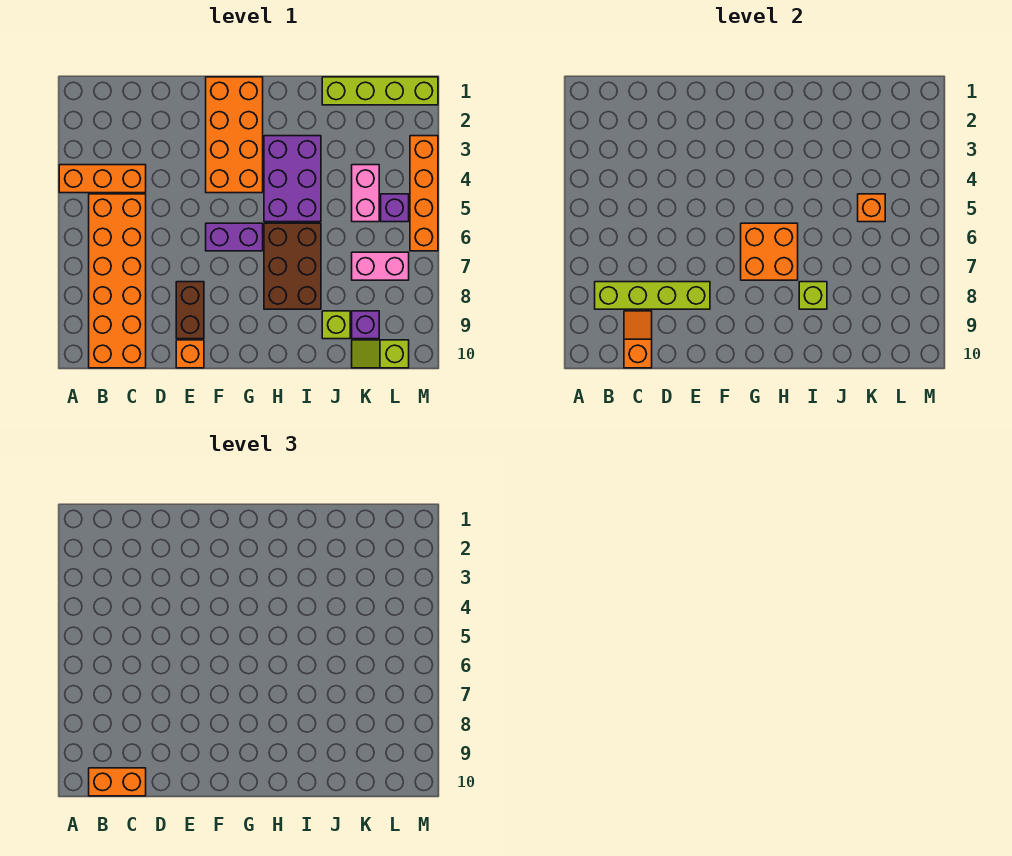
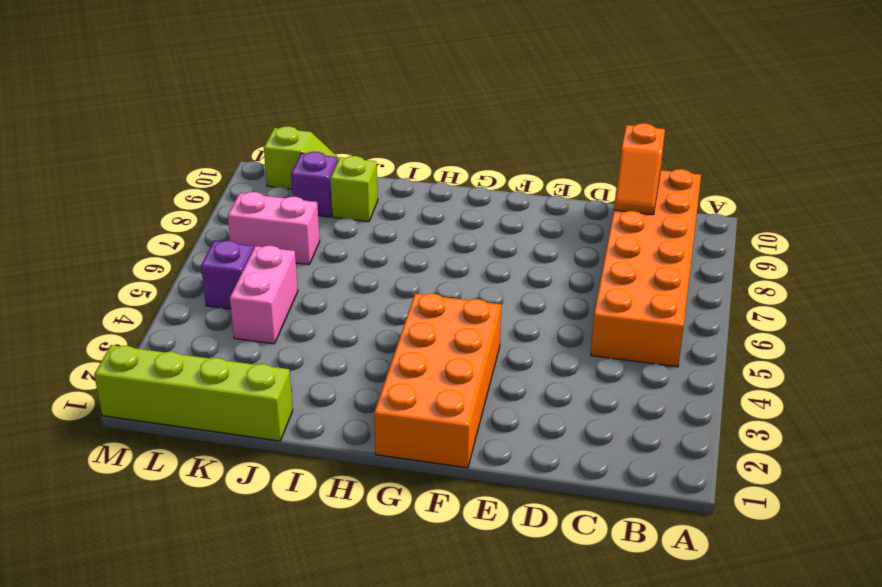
none -> orange brick A4:C4 level 1
none -> brown brick E8:E9 level 1
none -> orange brick E10 level 1

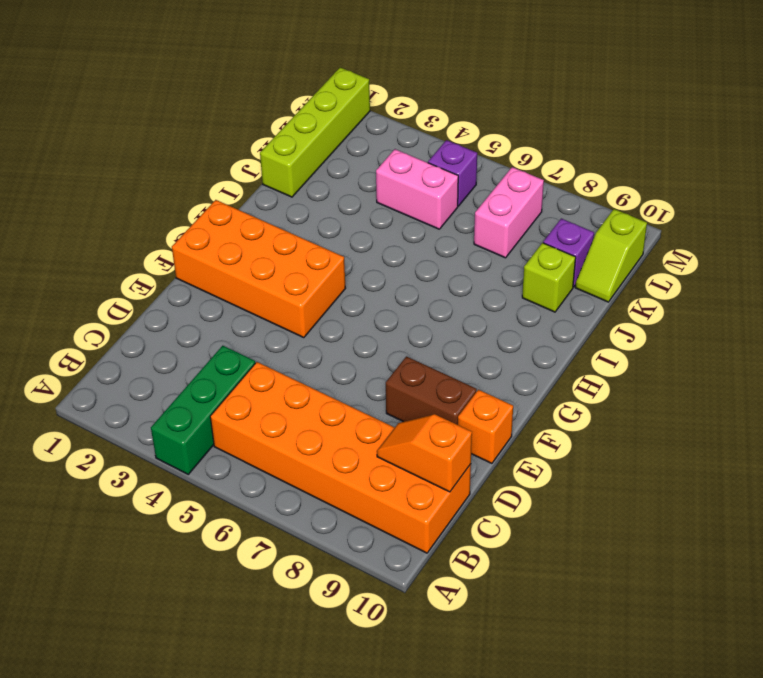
green brick A4:C4 level 1 -> orange brick A4:C4 level 1
none -> purple brick F6:G6 level 1
none -> purple brick H3:I5 level 1
none -> brown brick H6:I8 level 1

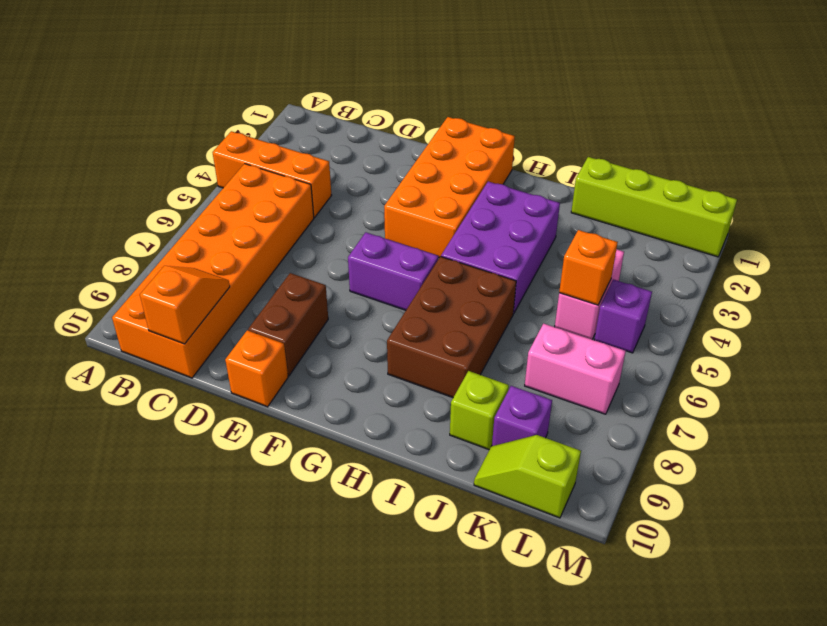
none -> orange brick M3:M6 level 1
none -> lime brick B8:E8 level 2
none -> orange brick G6:H7 level 2

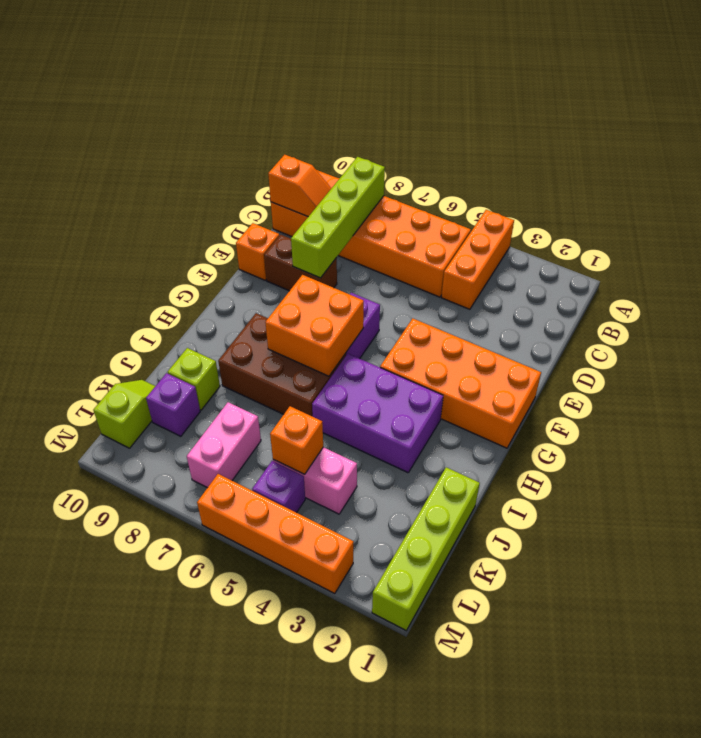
none -> lime brick I8 level 2
none -> orange brick B10:C10 level 3

